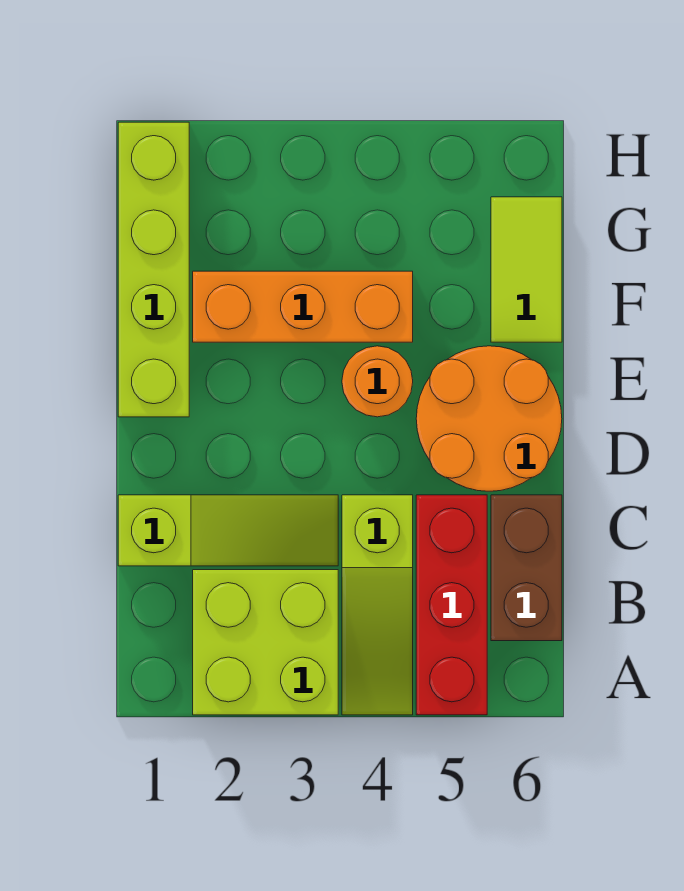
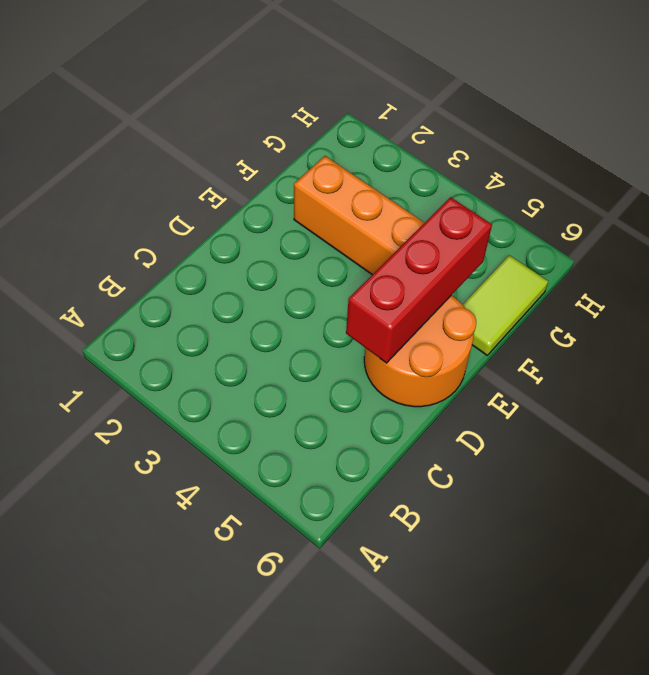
red brick D5:F5 level 2 -> red brick A5:C5 level 1
none -> lime brick A2:B3 level 1
none -> lime slope A4:C4 level 1 top C

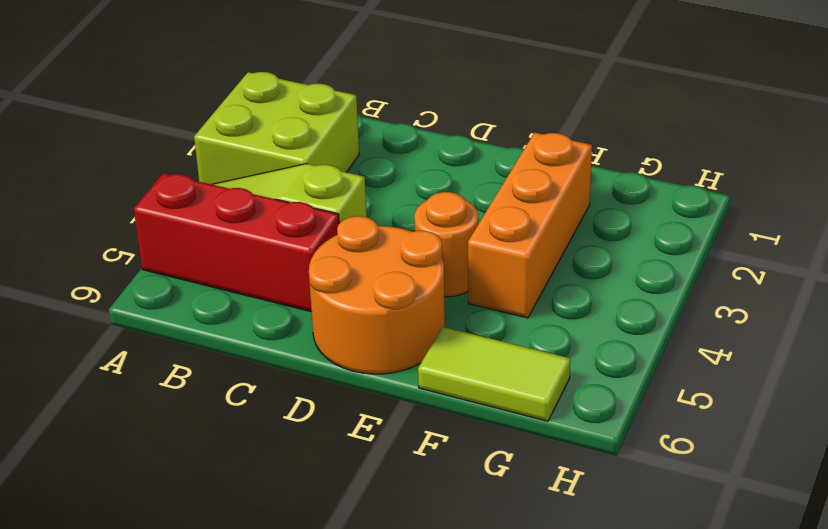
none -> brown brick B6:C6 level 1
none -> lime slope C1:C3 level 1 top 1

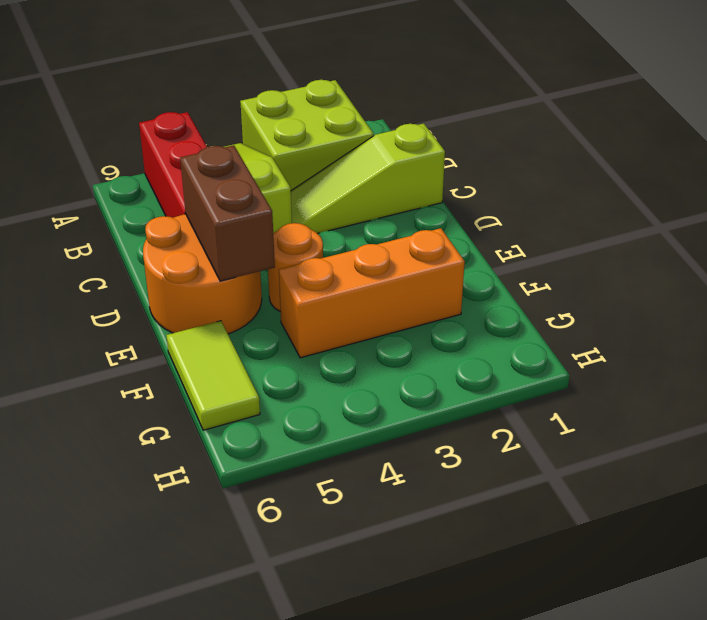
brown brick D5:E5 level 2 -> brown brick B6:C6 level 1
none -> lime brick E1:H1 level 1

